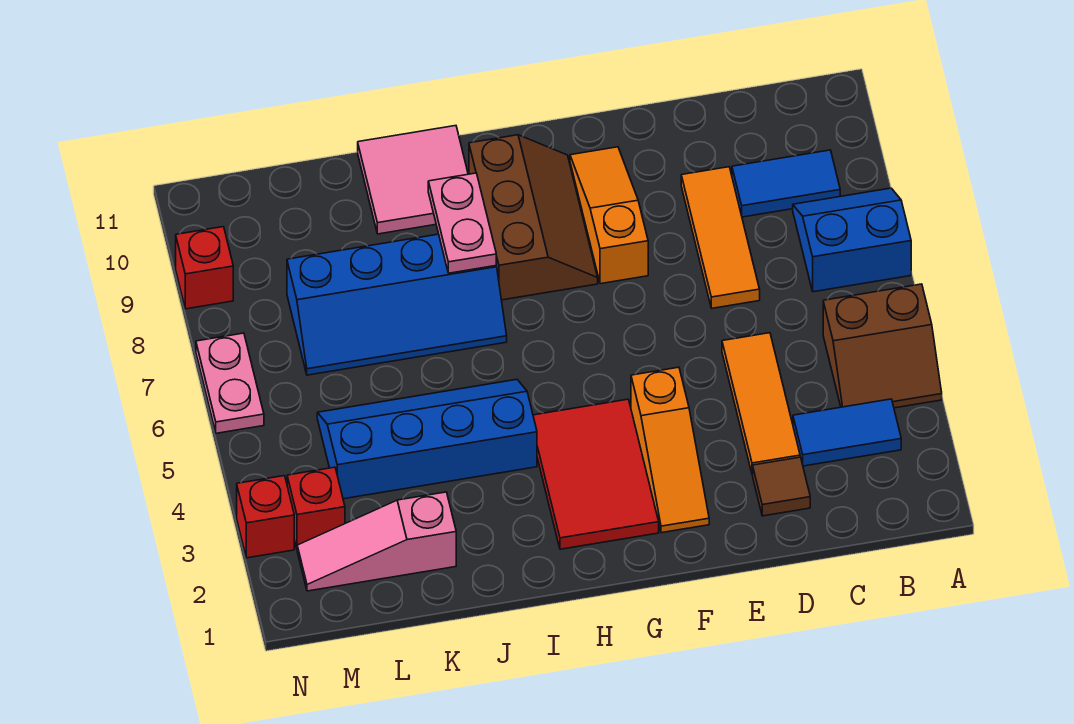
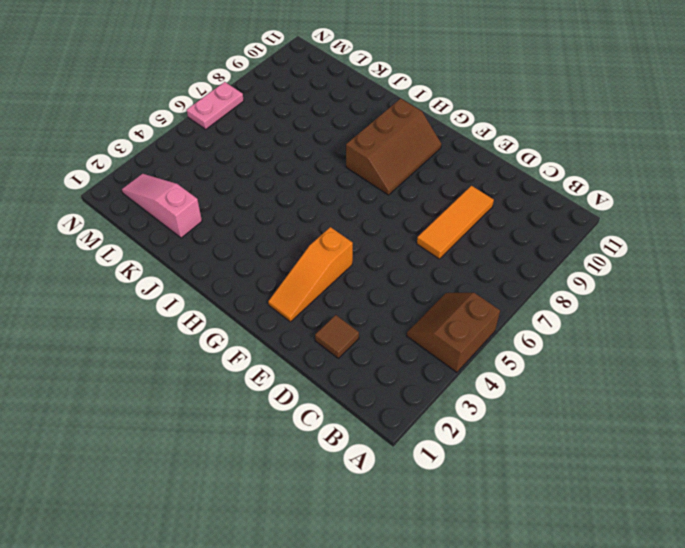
brown slope A4:B5 level 1 top A -> brown slope A4:B5 level 1 top 5
none -> blue slope A7:B8 level 1 top 7
none -> blue tile B3:C3 level 1
none -> blue tile B9:C9 level 1

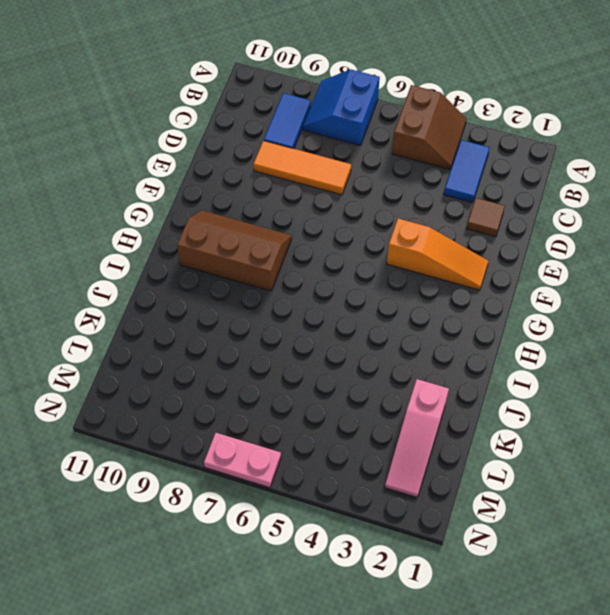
none -> orange tile D3:D5 level 1
none -> orange slope F8:F10 level 1 top 8
none -> red tile G2:H4 level 1

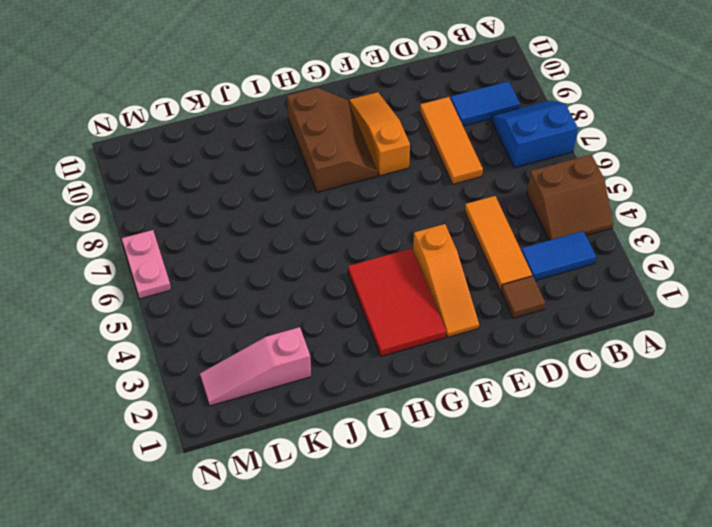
none -> blue slope I4:L5 level 1 top 4
none -> blue slope I7:L8 level 1 top 8
none -> pink tile I10:J11 level 1

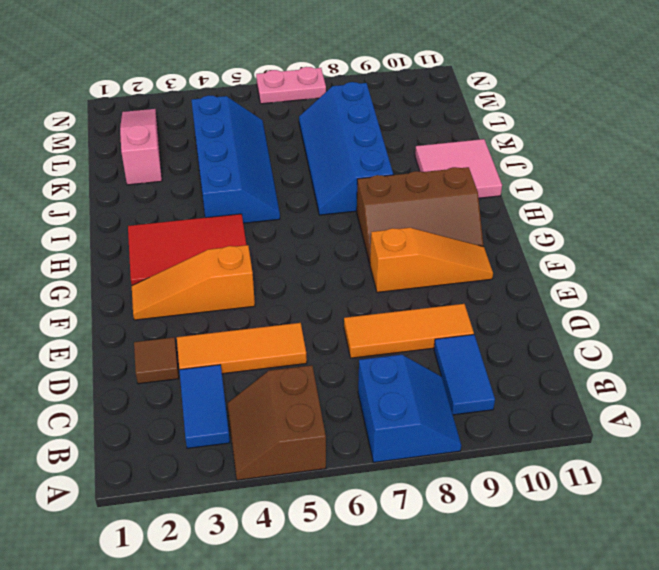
none -> red brick M3 level 1
none -> red brick N3 level 1
none -> red brick N9 level 1

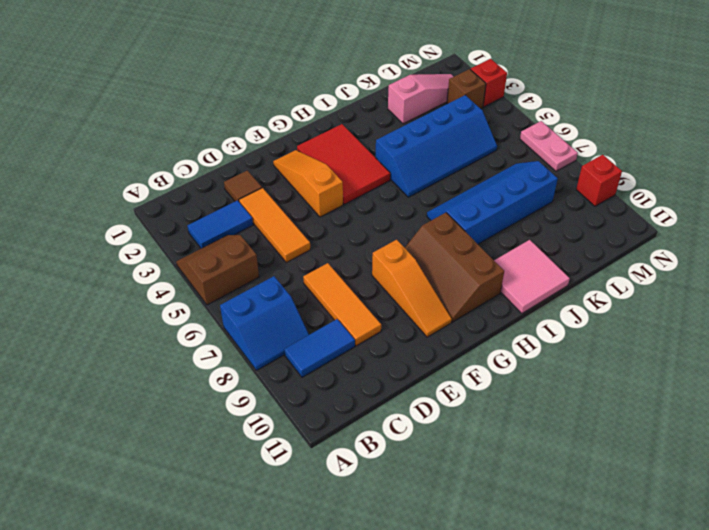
brown brick M3 level 1 -> red brick M3 level 1
none -> pink plate I8:I9 level 2

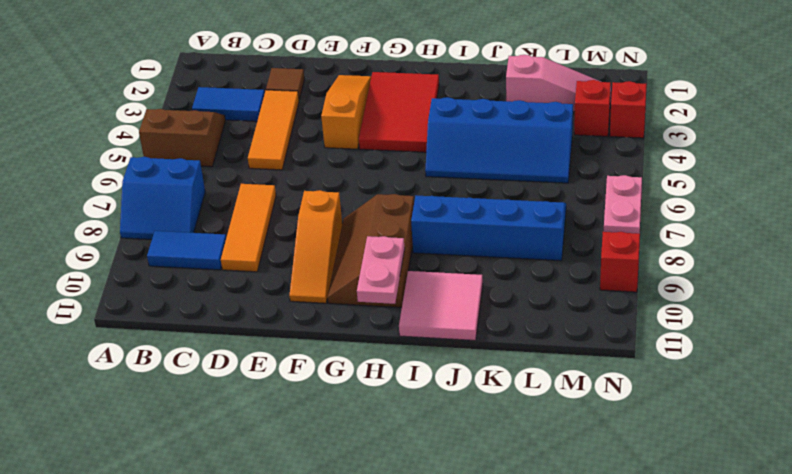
pink plate H10:H11 level 2 -> pink plate I8:I9 level 2

